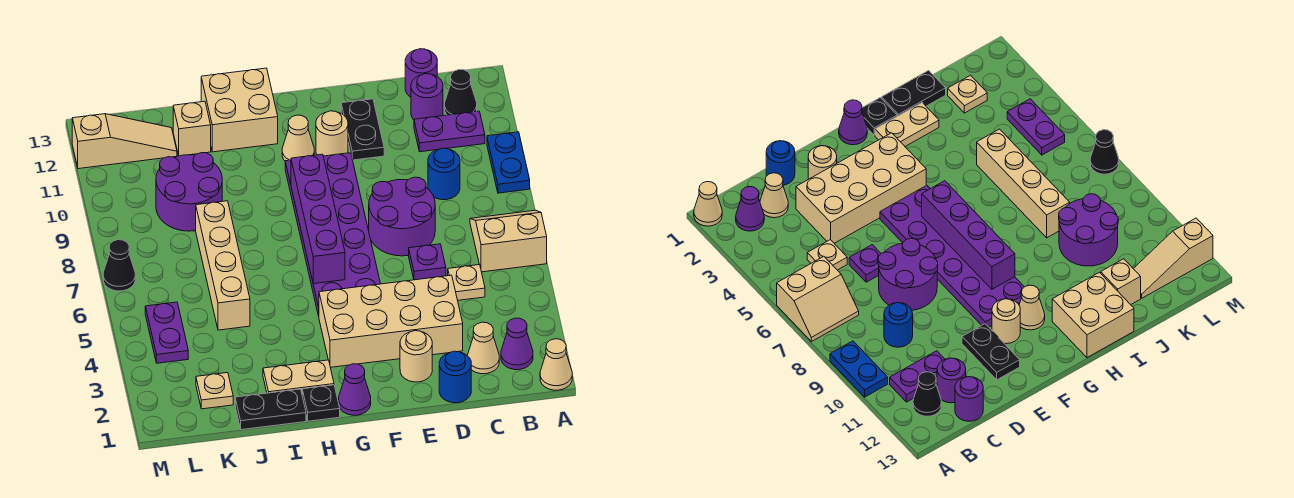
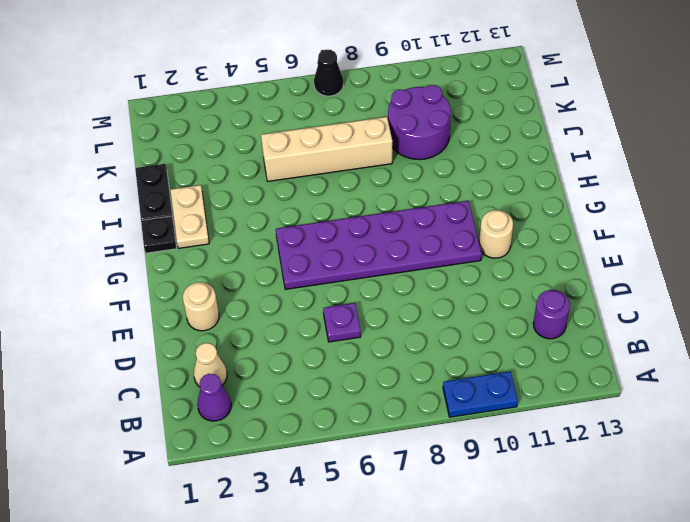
none -> tan cone A1 level 1
none -> tan slope A6:B7 level 1 top 6
none -> purple plate B11:C11 level 1
none -> black cone B12 level 1

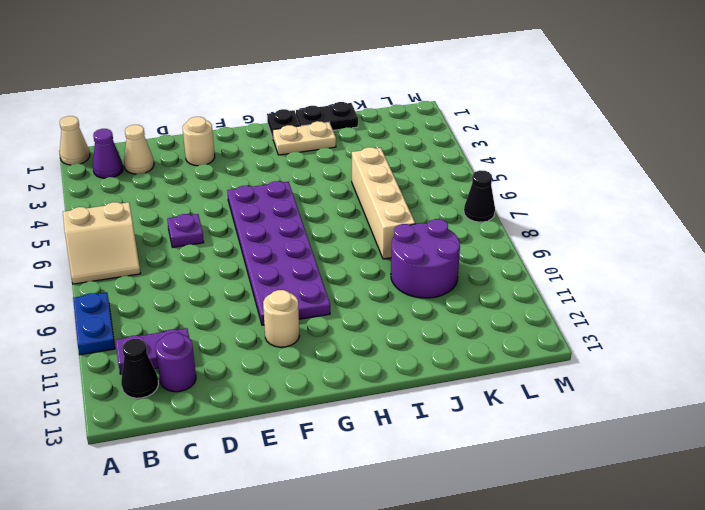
none -> tan plate C5 level 1
none -> blue round brick C9 level 1
none -> purple round brick C13 level 1
none -> blue round brick D1 level 1

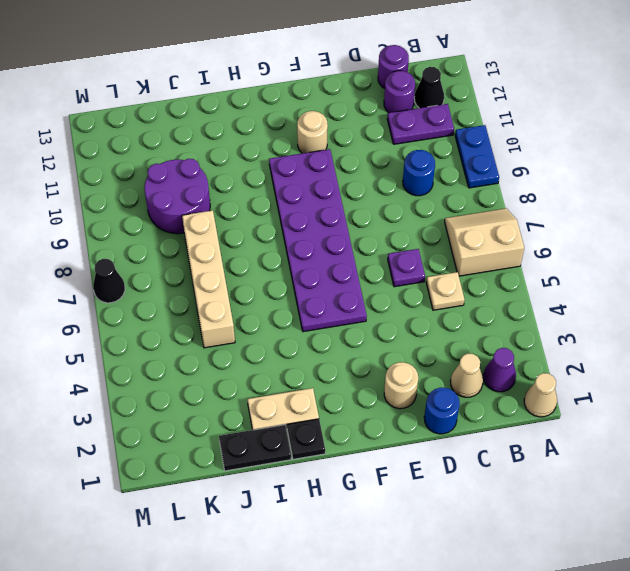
none -> tan brick D3:G4 level 1
none -> purple round brick D7:E8 level 1
none -> black plate E11:E12 level 1
none -> purple cone G1 level 1

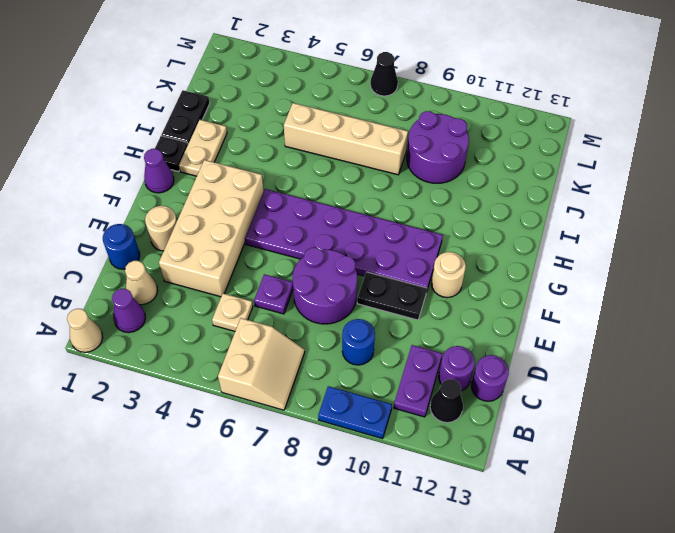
black plate E9:E10 level 1 -> black plate E11:E12 level 1
none -> tan cone G11 level 1
none -> tan brick H12:I13 level 1
none -> tan brick J12 level 1
none -> tan plate K2 level 1

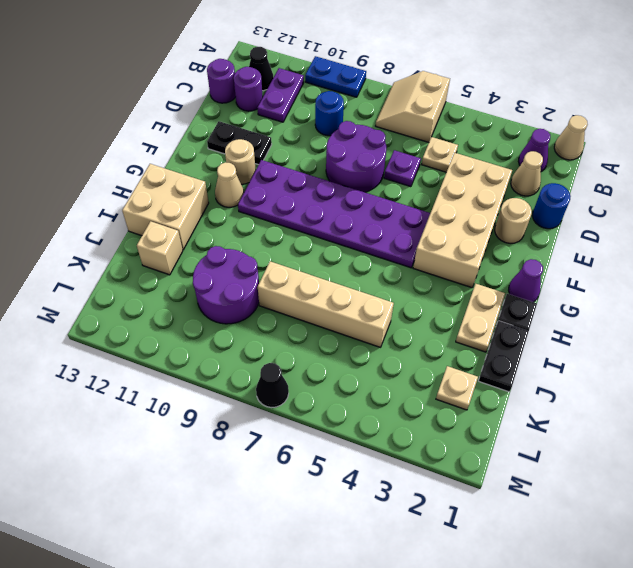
none -> tan slope K12:M12 level 1 top M
none -> purple plate L4:L5 level 1
none -> purple brick G6:G9 level 2

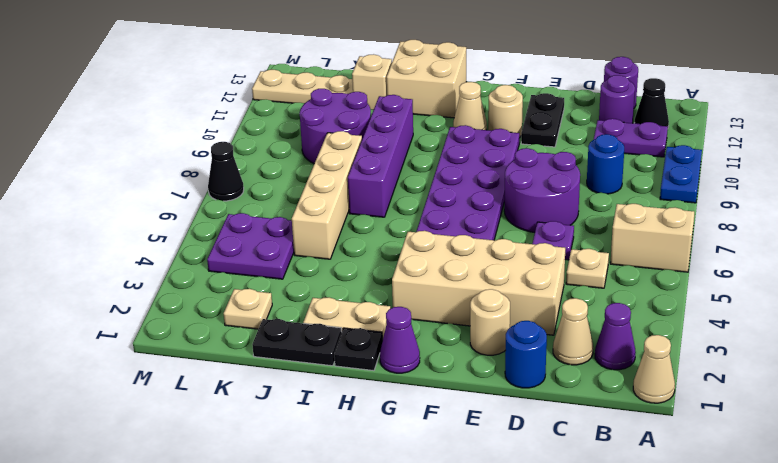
purple brick I7:I10 level 1 -> purple brick G6:G9 level 2
purple plate K4:L5 level 1 -> purple plate L4:L5 level 1
tan plate K12:M12 level 1 -> tan slope K12:M12 level 1 top M

